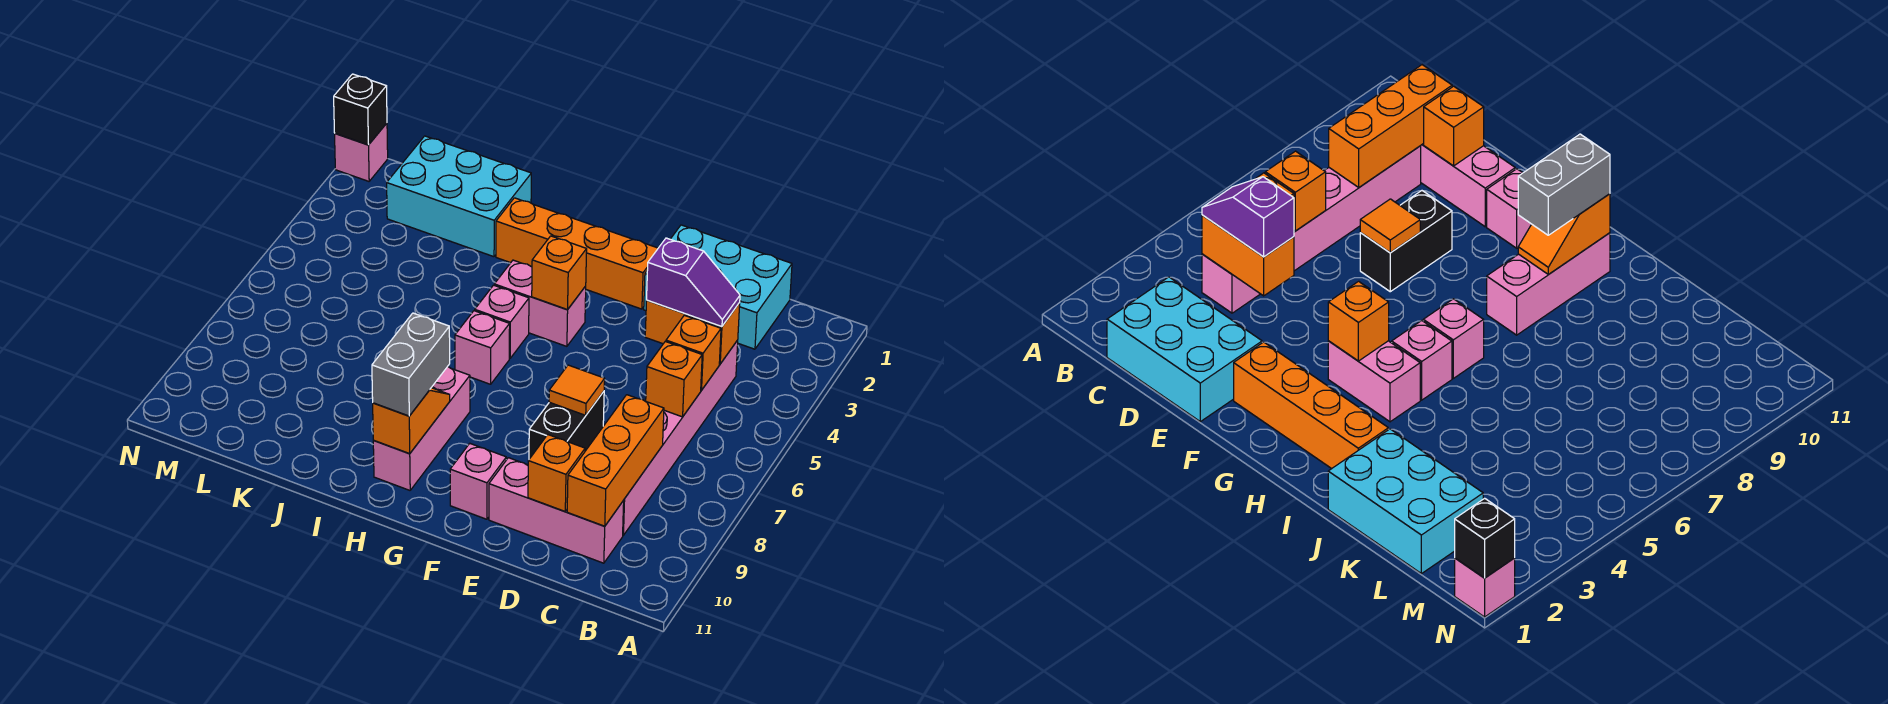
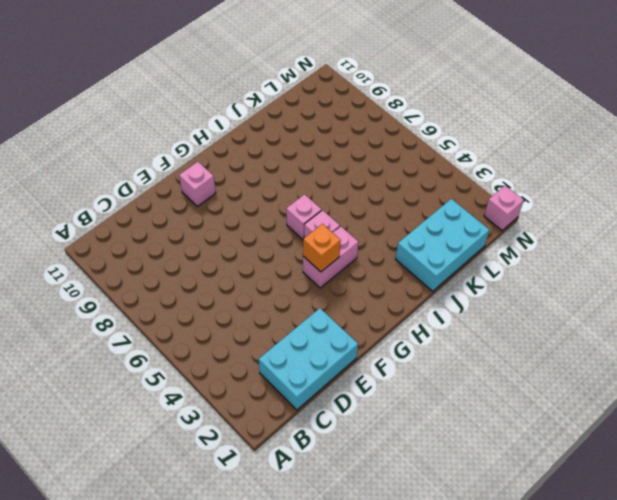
none -> pink brick C4:C9 level 1
none -> pink brick C10:E10 level 1
none -> black brick E7:E8 level 1

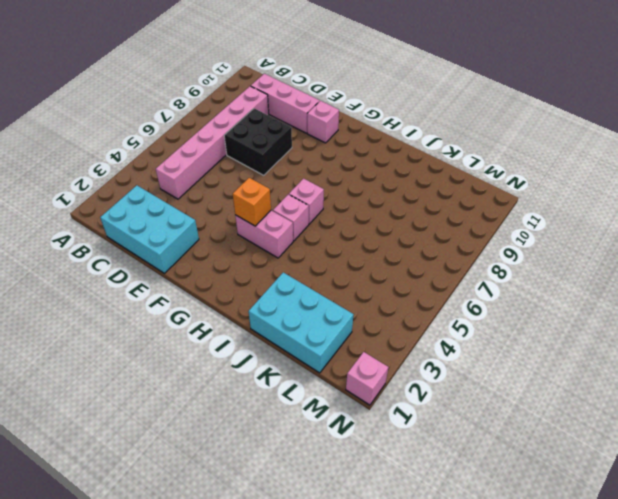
black brick D7:E8 level 1 -> black brick E7:E8 level 1
none -> orange brick F2:I2 level 1
none -> pink brick H8:H10 level 1
none -> orange brick C4:D4 level 2

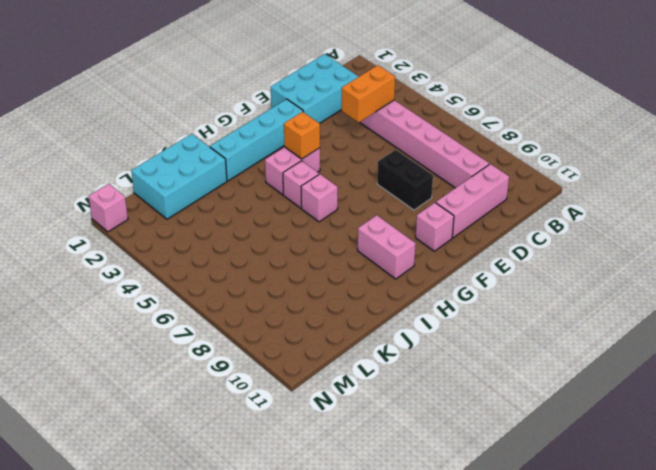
cyan brick F2:I2 level 1 -> orange brick F2:I2 level 1
pink brick H9:H10 level 1 -> pink brick H8:H10 level 1
none -> orange brick C5 level 2
none -> orange brick C6 level 2
none -> orange brick C8:C10 level 2

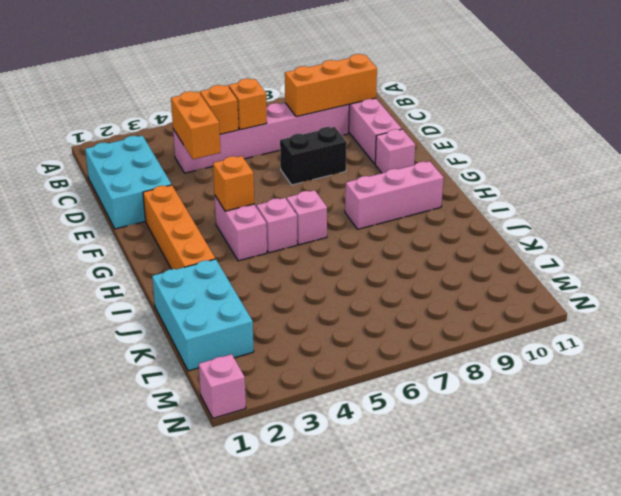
none -> orange brick D10 level 2
none -> orange tile E7 level 2
none -> orange slope H9:H10 level 2 top 10

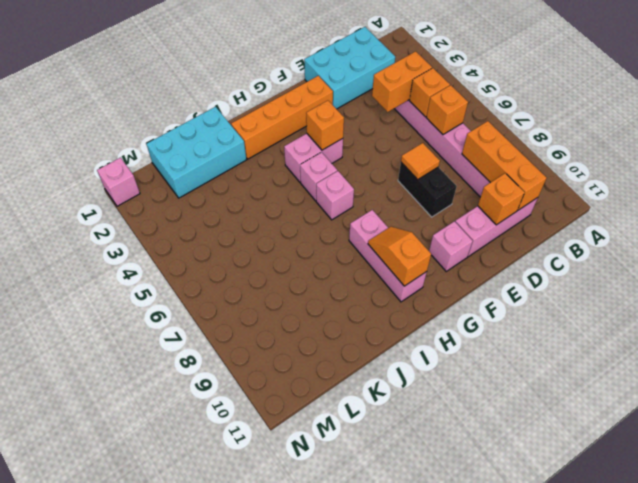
none -> black brick N1 level 2
none -> purple slope C4:D4 level 3 top D
none -> grey brick H9:H10 level 3

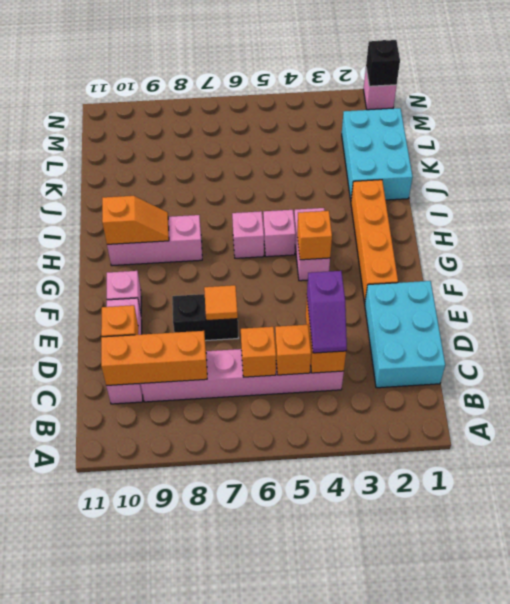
none -> grey brick H9:H10 level 3

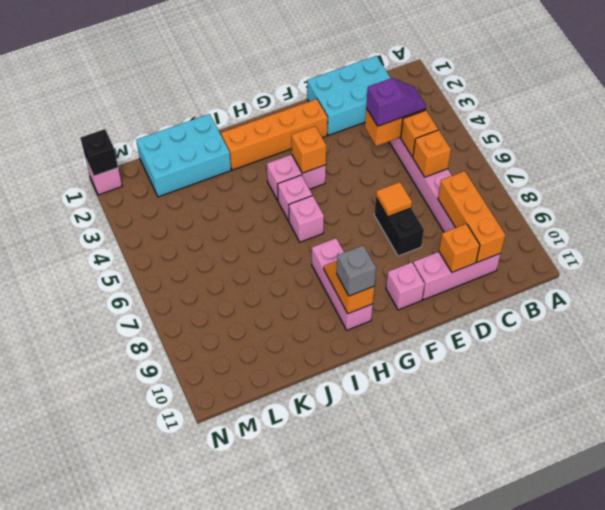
grey brick H10 level 3 -> grey brick H9:H10 level 3

